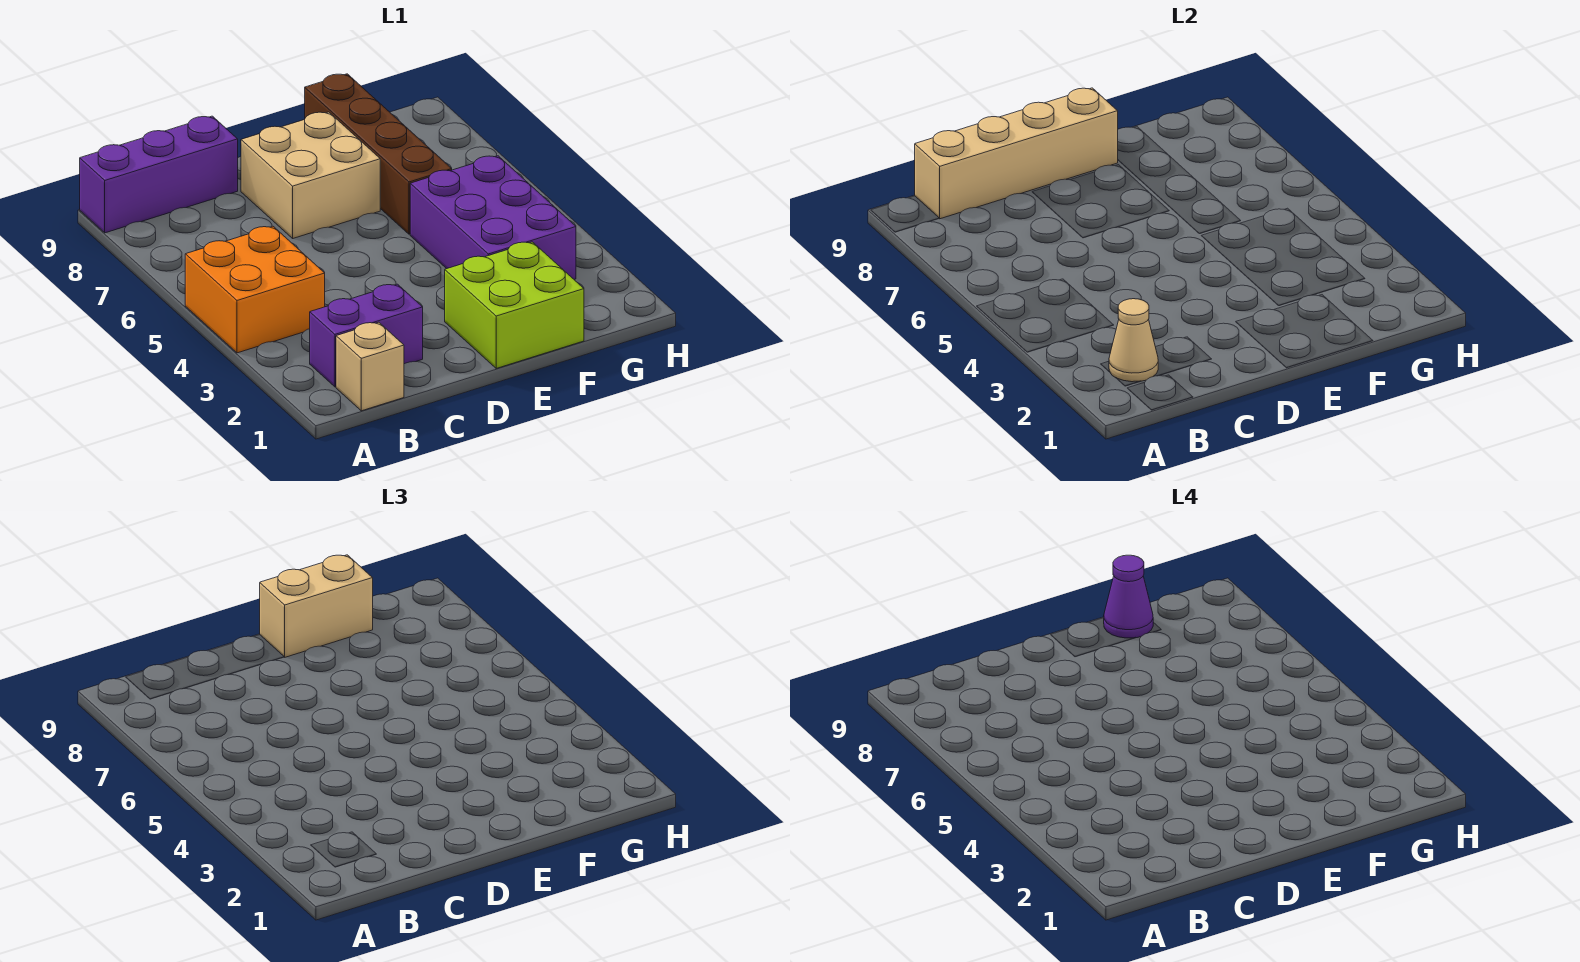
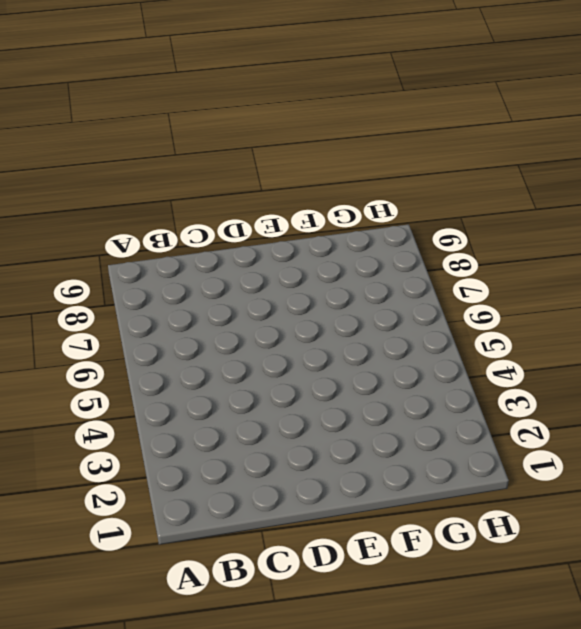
none -> orange brick A4:B5 level 1
none -> purple brick A9:C9 level 1
none -> tan brick B1 level 1

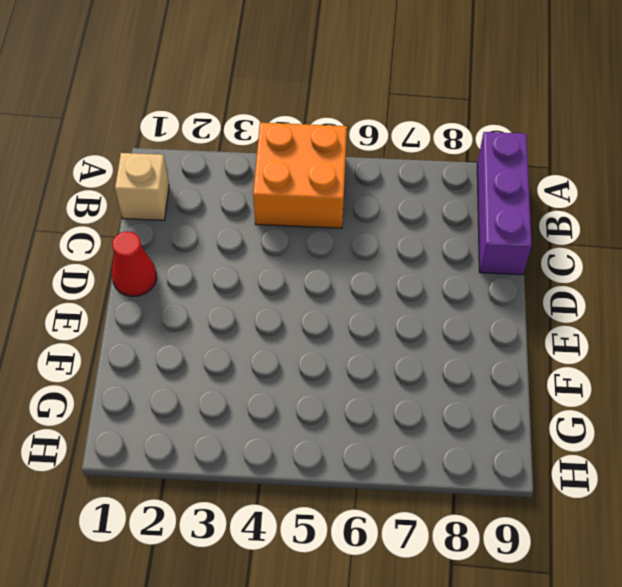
red cone D1 level 1 -> none
none -> purple brick B2:C2 level 1
none -> tan brick D7:E8 level 1
none -> lime brick E1:F2 level 1

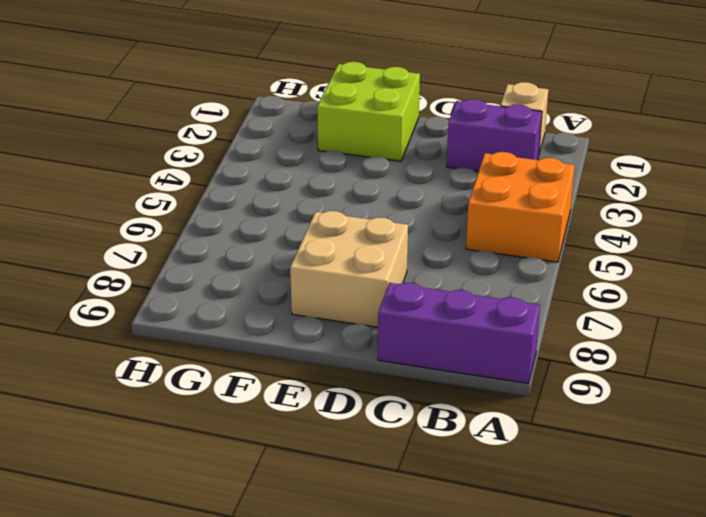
none -> purple brick F3:G5 level 1
none -> brown brick F6:F9 level 1
none -> tan cone B2 level 2

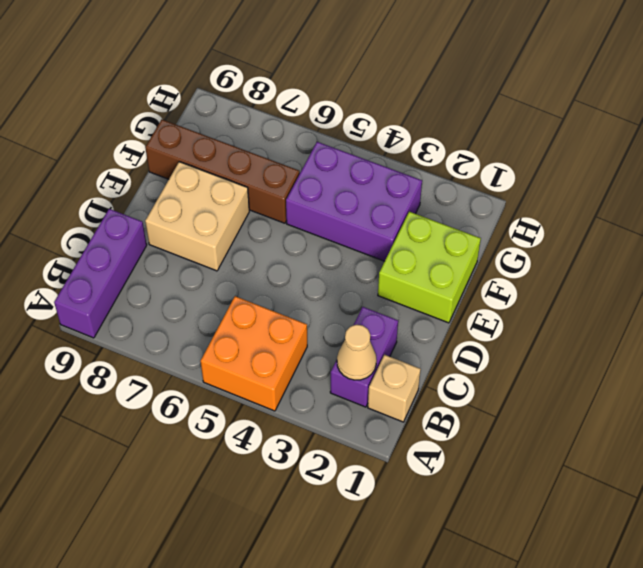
none -> tan brick B9:E9 level 2
none -> tan brick E9:F9 level 3
none -> purple cone F9 level 4

